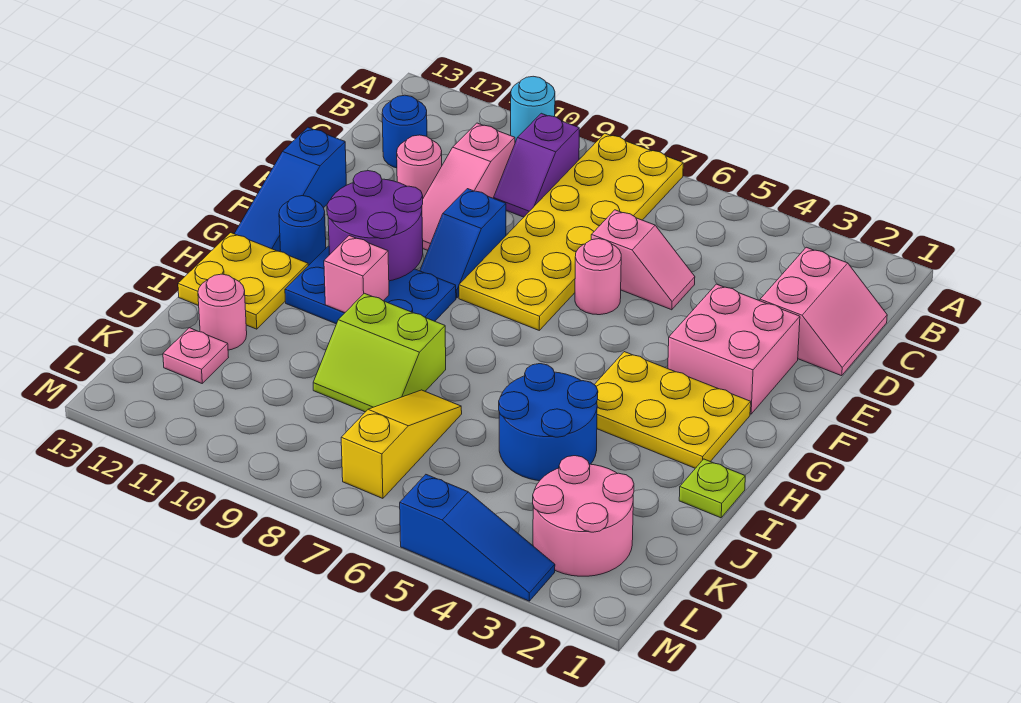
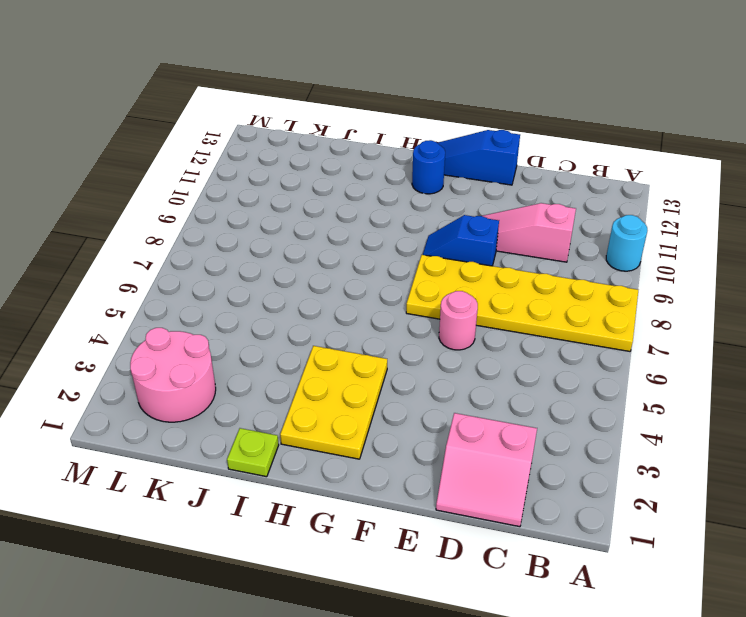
none -> purple slope B9:C9 level 1 top B
none -> blue round brick C12 level 1
none -> pink slope D5:D6 level 1 top 6

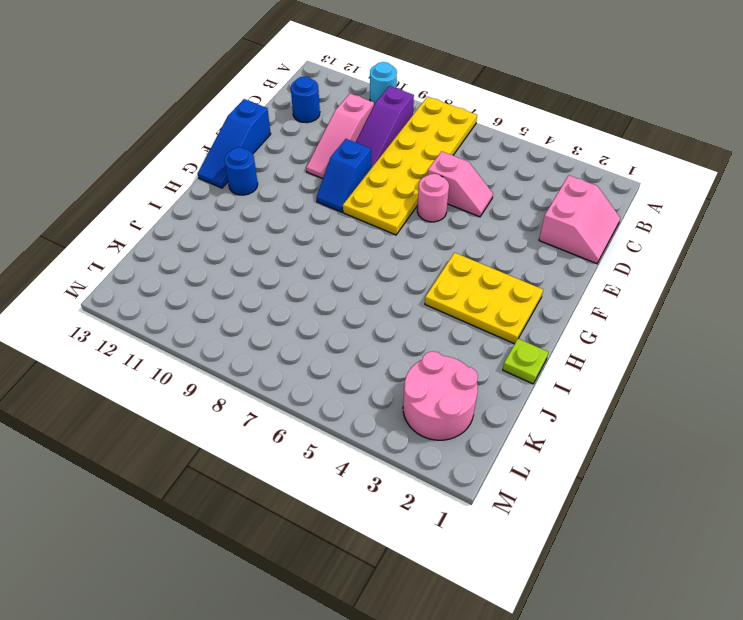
purple slope B9:D9 level 1 top B -> purple slope B9:C9 level 1 top B
none -> pink round brick D11 level 1
none -> pink brick E2:F3 level 1
none -> blue plate G9:H11 level 1

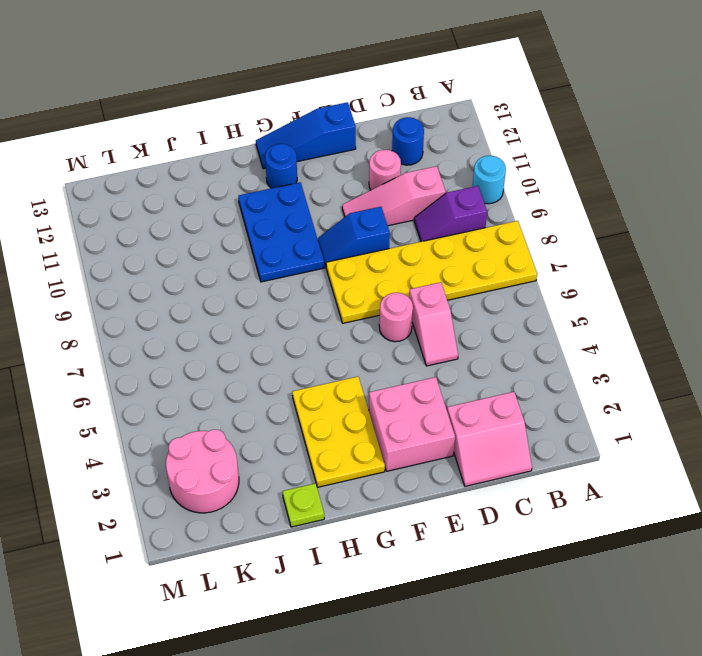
none -> yellow plate H12:I13 level 1
none -> blue round brick I4:J5 level 1
none -> lime slope I8:J9 level 1 top I

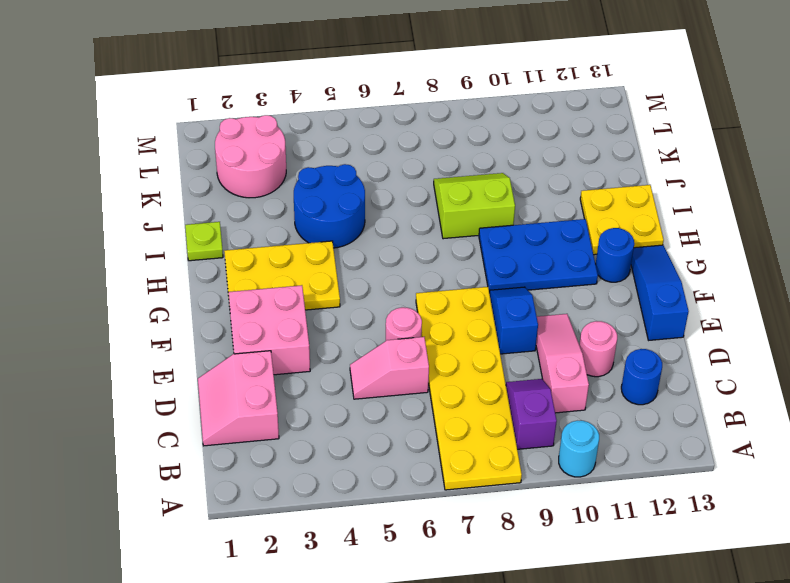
none -> yellow slope J7:L7 level 1 top L
none -> pink round brick J12 level 1
none -> pink plate K12 level 1

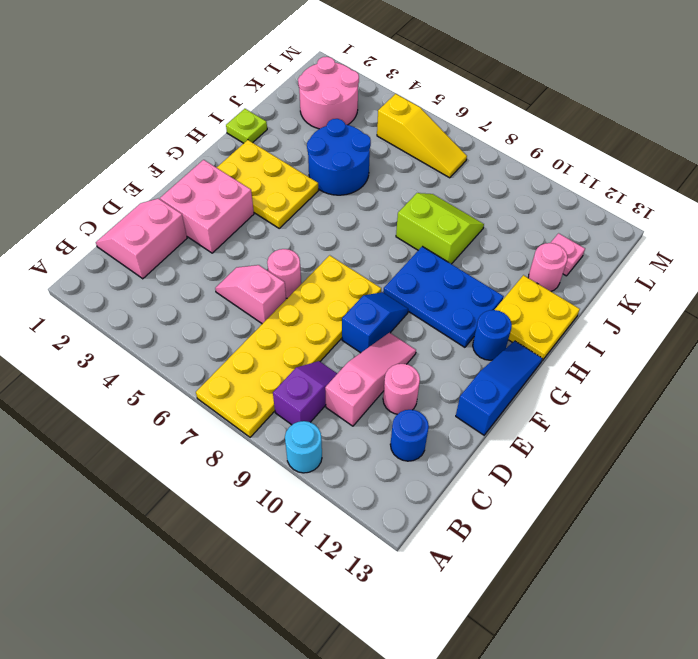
yellow slope L5:L7 level 1 top 5 -> yellow slope J7:L7 level 1 top L
none -> blue slope M3:M5 level 1 top 5
none -> purple round brick F10:G11 level 2
none -> pink brick H10 level 2

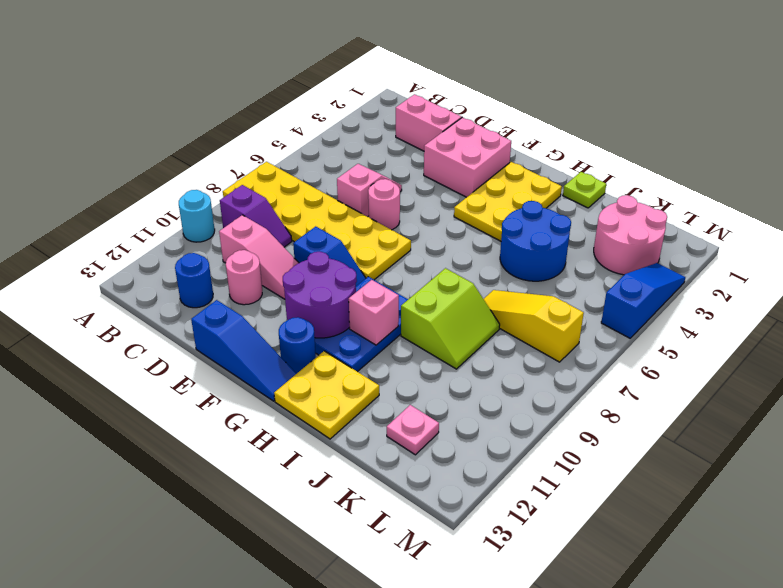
none -> pink round brick J12 level 1

